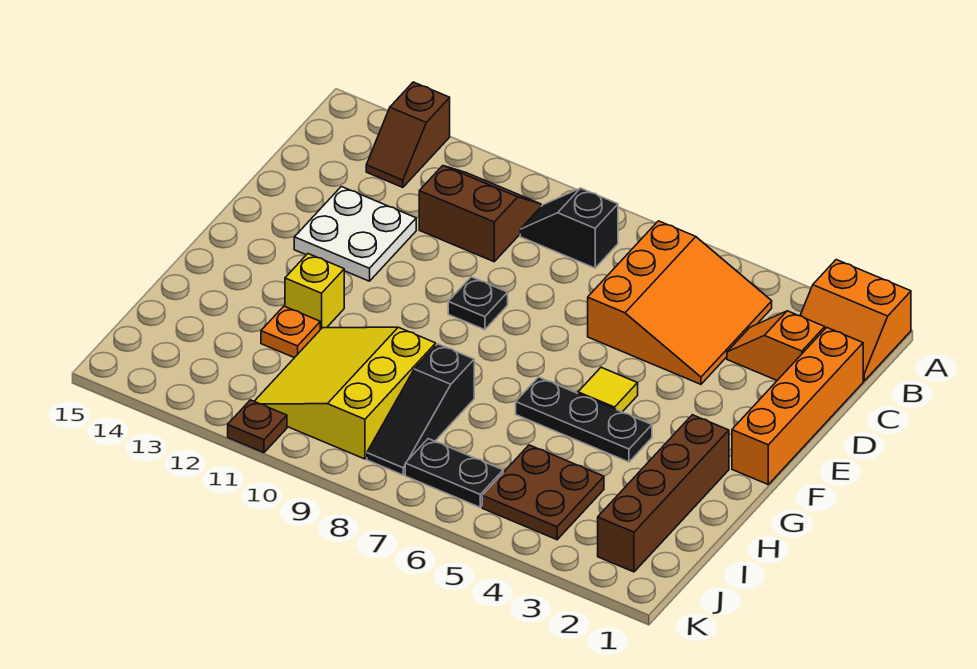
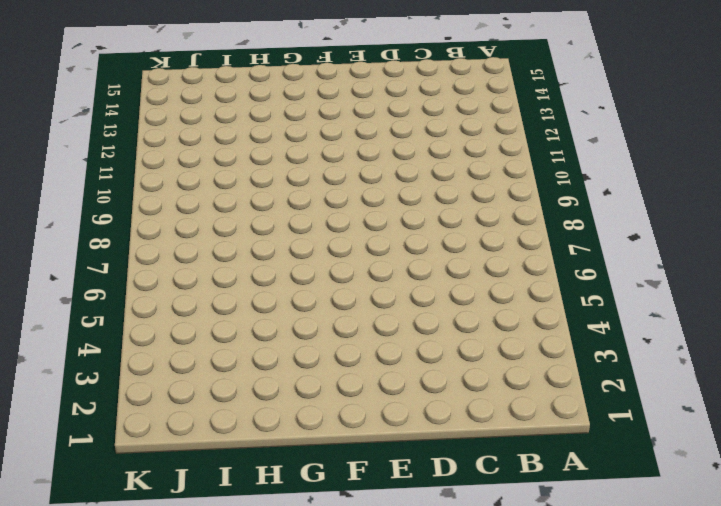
none -> orange slope A1:B2 level 1 top A
none -> brown slope A13:B13 level 1 top A
none -> orange slope B4:D6 level 1 top 6

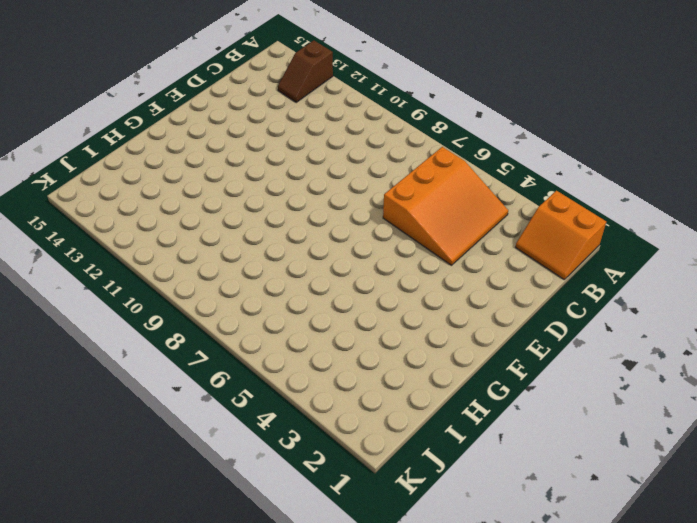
none -> black slope B8:B9 level 1 top 8
none -> brown slope B10:C11 level 1 top C
none -> orange brick C1:F1 level 1

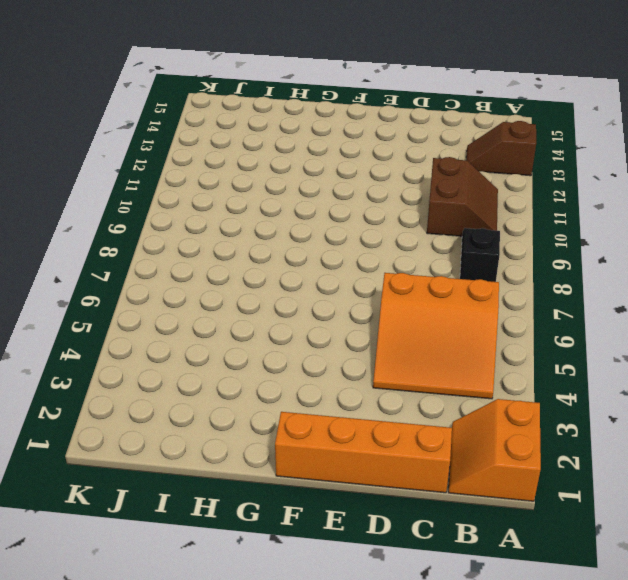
none -> orange slope C2:C3 level 1 top 2
none -> white plate D12:E13 level 1
none -> black plate E9 level 1

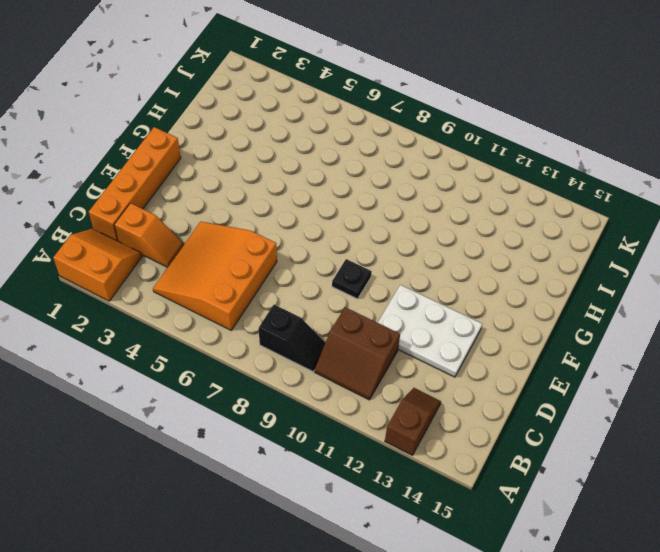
white plate D11:E13 level 1 -> white plate D12:E13 level 1
none -> yellow tile F5 level 1
none -> brown brick G2:J2 level 1
none -> black plate G4:G6 level 1

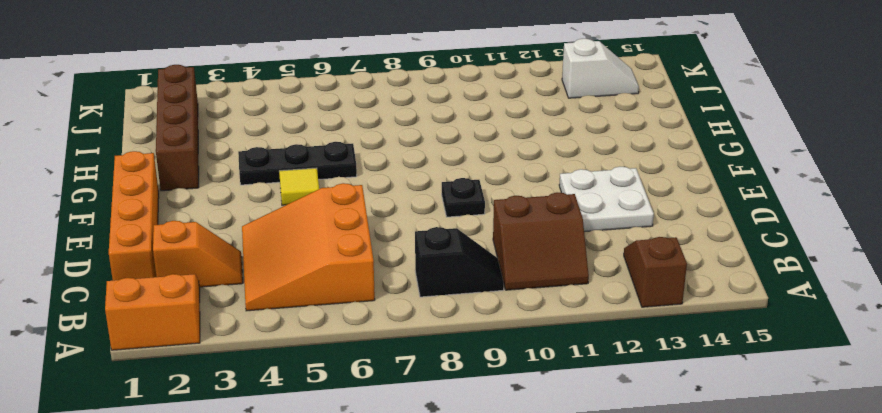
white slope J13:J14 level 1 top 13 -> none
none -> yellow brick G12 level 1
none -> black slope H8:J8 level 1 top H
none -> yellow slope H9:J11 level 1 top 9

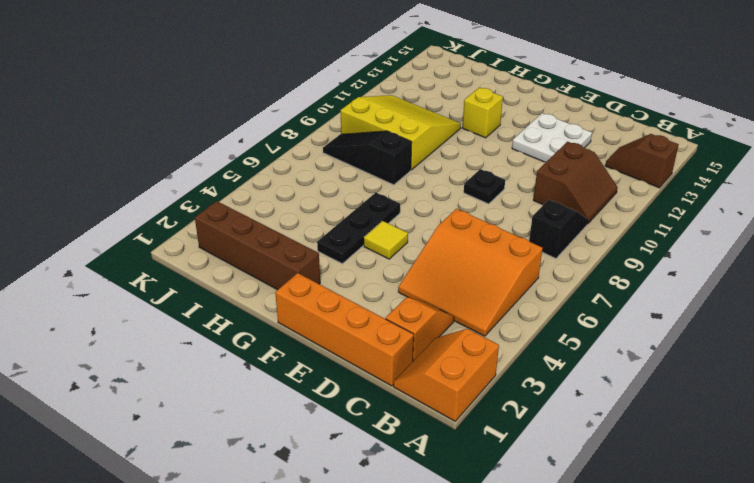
none -> orange plate H12 level 1
none -> brown plate I4:J5 level 1
none -> black plate J6:J7 level 1

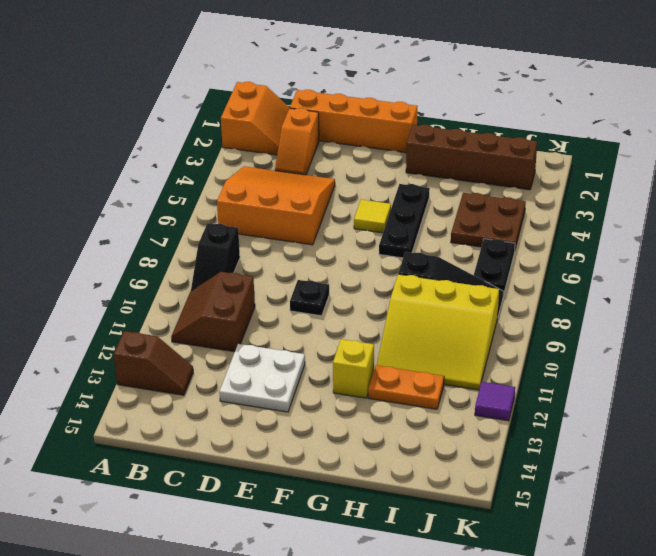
orange plate H12:I12 level 1 -> orange plate H12 level 1
purple tile K12 level 1 -> none
none -> brown plate K11 level 1

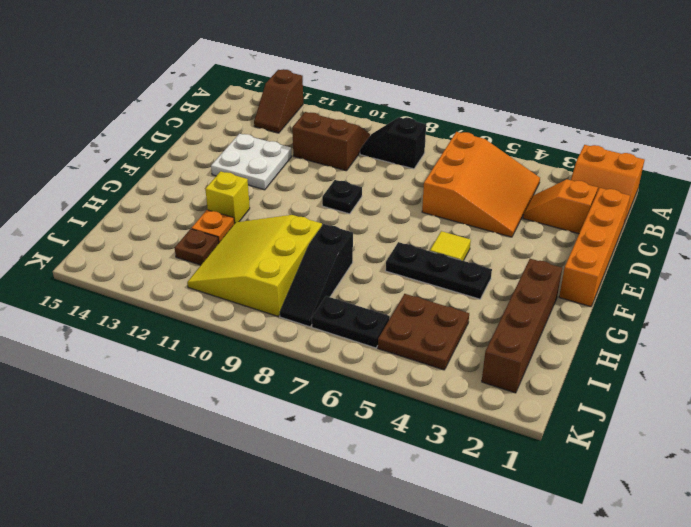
brown plate I12 level 1 -> brown plate K11 level 1

